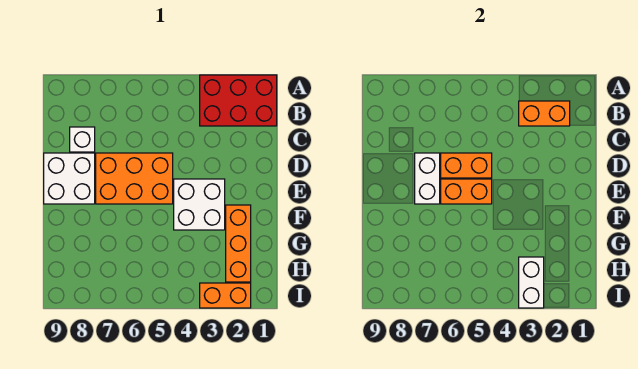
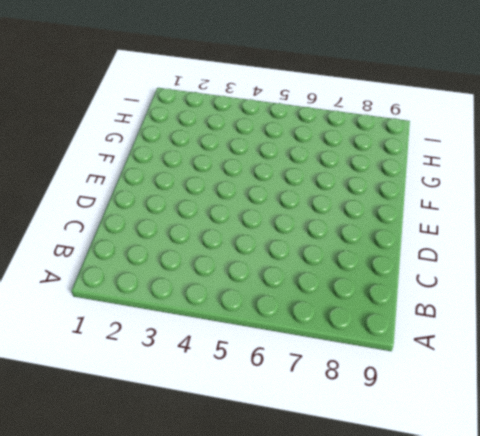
none -> red brick A1:B3 level 1
none -> white brick C8 level 1
none -> orange brick D5:E7 level 1

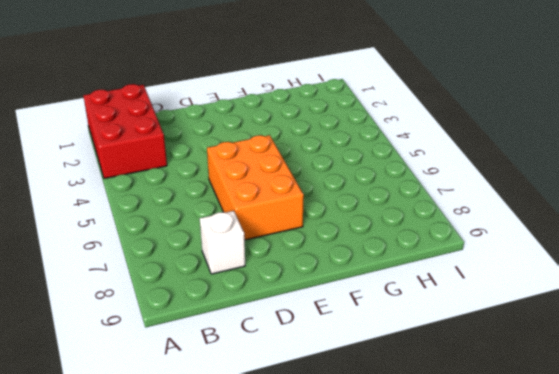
none -> white brick D8:E9 level 1
none -> white brick E3:F4 level 1
none -> orange brick F2:H2 level 1

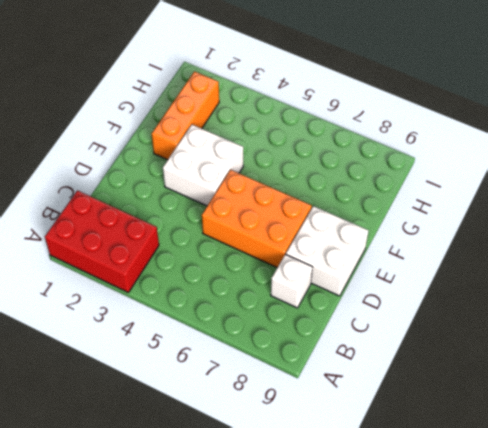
none -> orange brick I2:I3 level 1
none -> orange brick B2:B3 level 2
none -> orange brick D5:D6 level 2

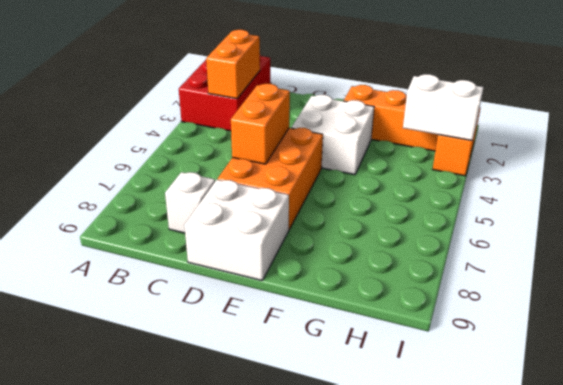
none -> white brick D7:E7 level 2
none -> orange brick E5:E6 level 2

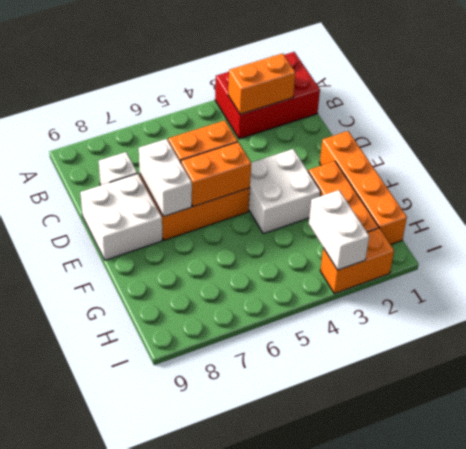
orange brick E1:H1 level 1 -> none

